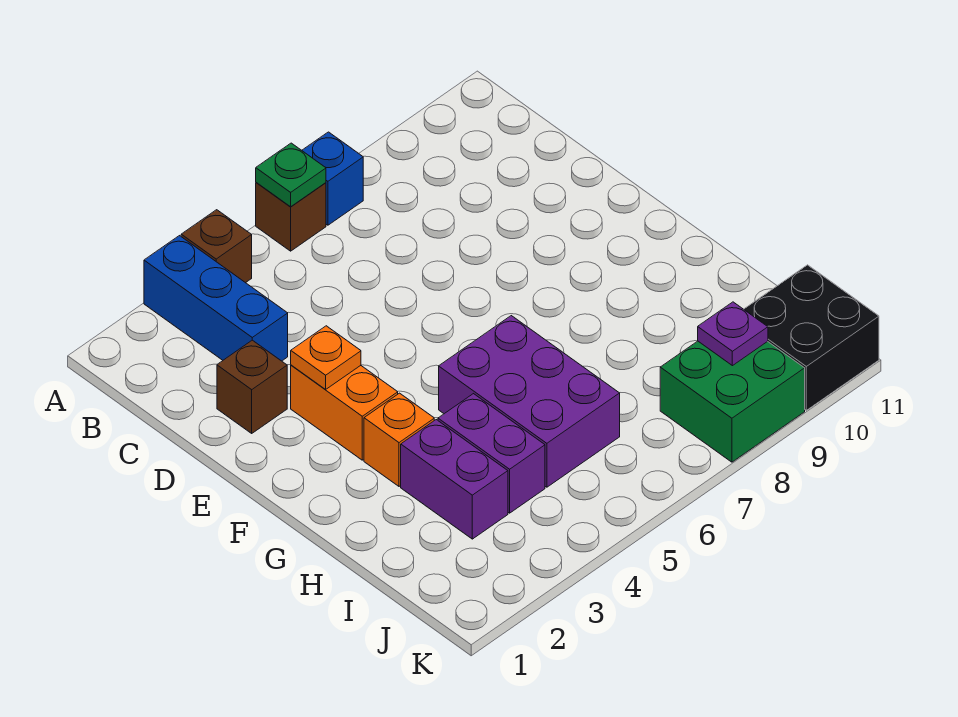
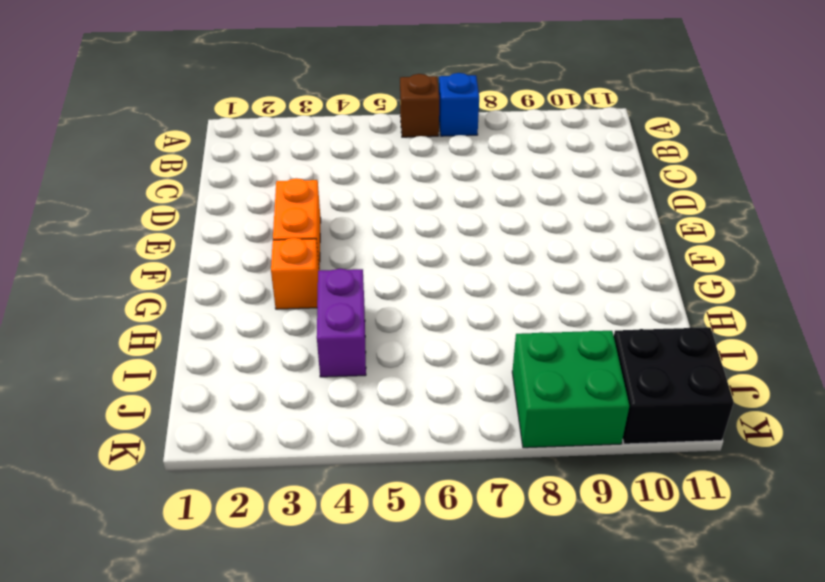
none -> blue brick A3:C3 level 1
none -> brown brick A4 level 1
none -> brown brick D2 level 1

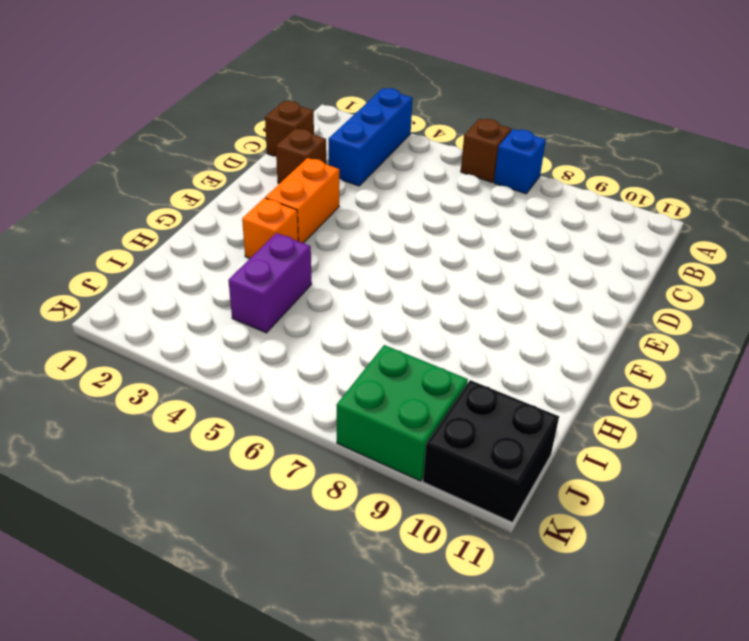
brown brick C1 level 1 -> brown brick A4 level 1
none -> purple brick G5:I6 level 1
none -> purple brick H3:I3 level 1
none -> green plate A6 level 2

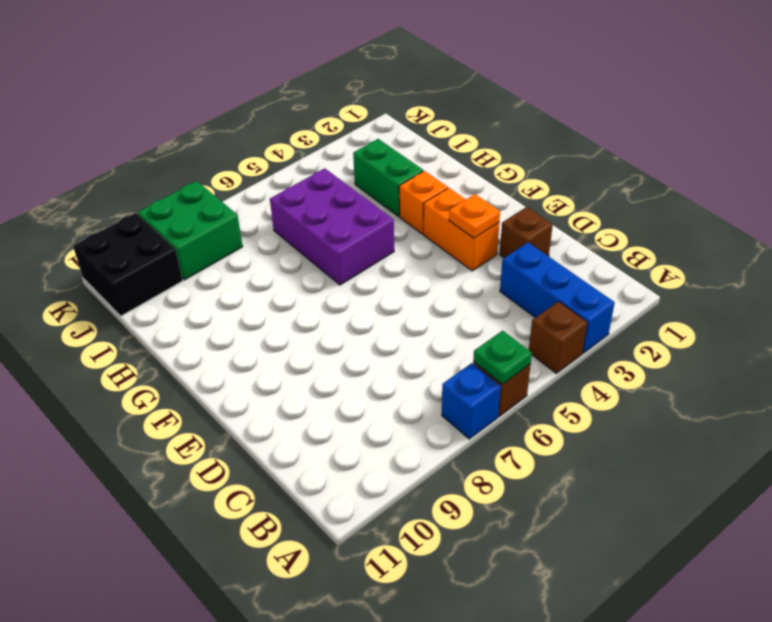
green brick H3:I3 level 1 -> purple brick H3:I3 level 1
none -> purple brick H4:I4 level 1
none -> purple plate J9 level 2

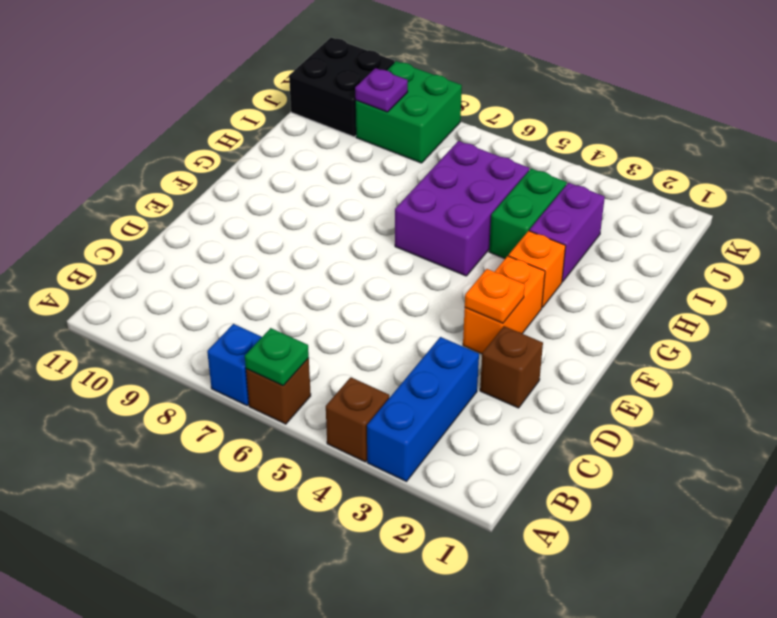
green brick H4:I4 level 1 -> purple brick H4:I4 level 1

